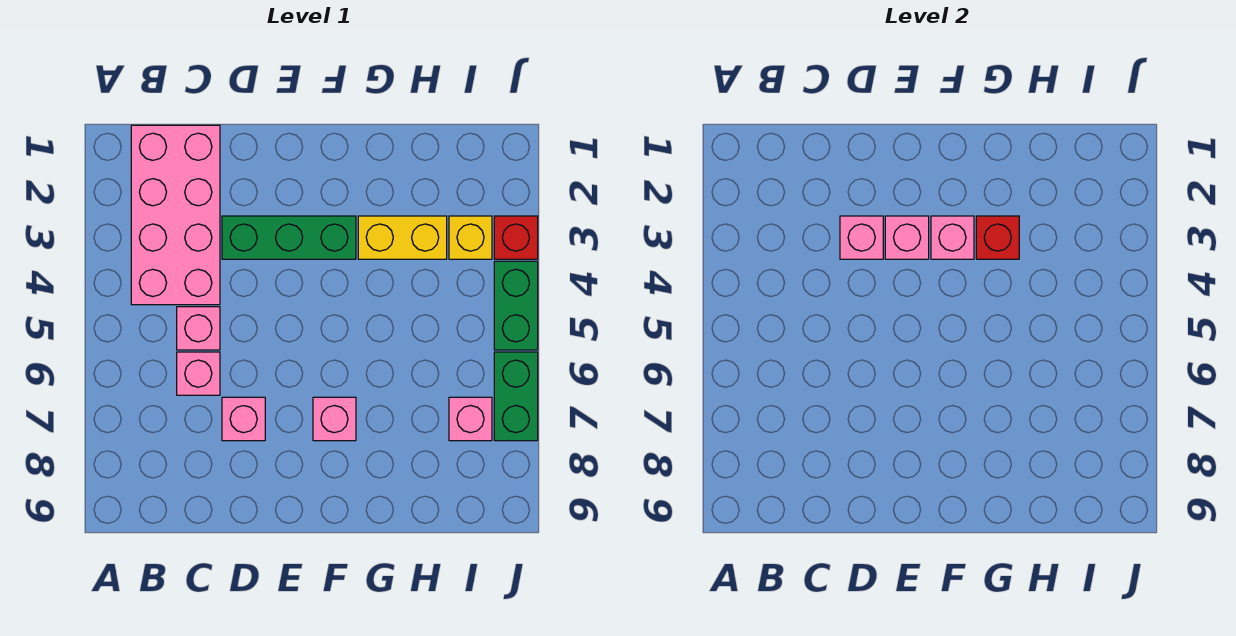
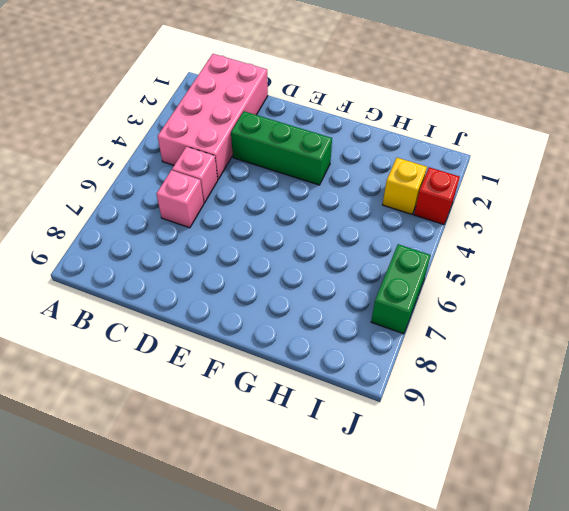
none -> pink brick D7 level 1
none -> pink brick F7 level 1
none -> yellow brick G3:H3 level 1

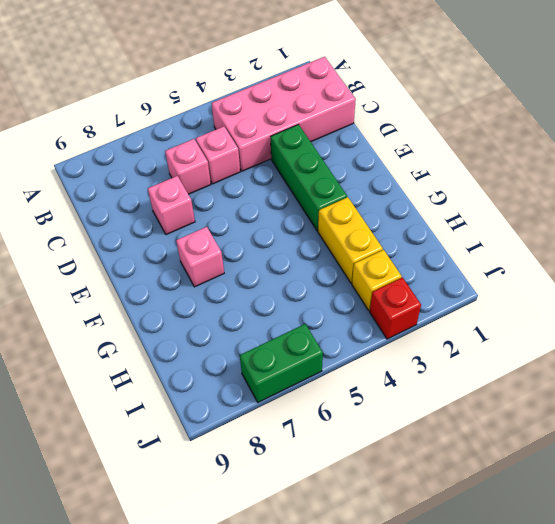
none -> pink brick I7 level 1
none -> green brick J4:J5 level 1
none -> pink brick D3 level 2

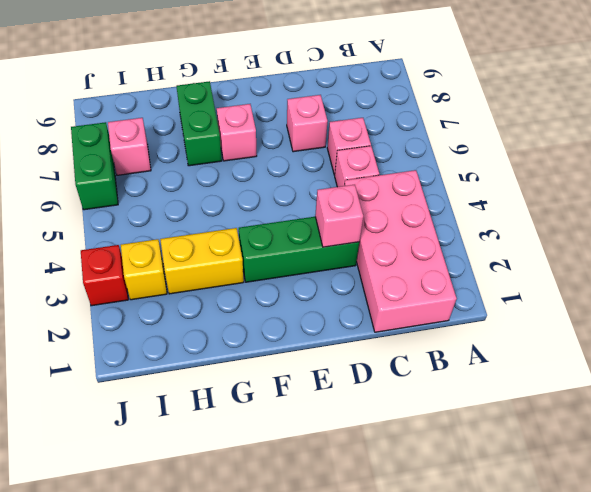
green brick G7:G8 level 1 -> green brick J4:J5 level 1
none -> pink brick E3 level 2
none -> pink brick F3 level 2
none -> red brick G3 level 2

